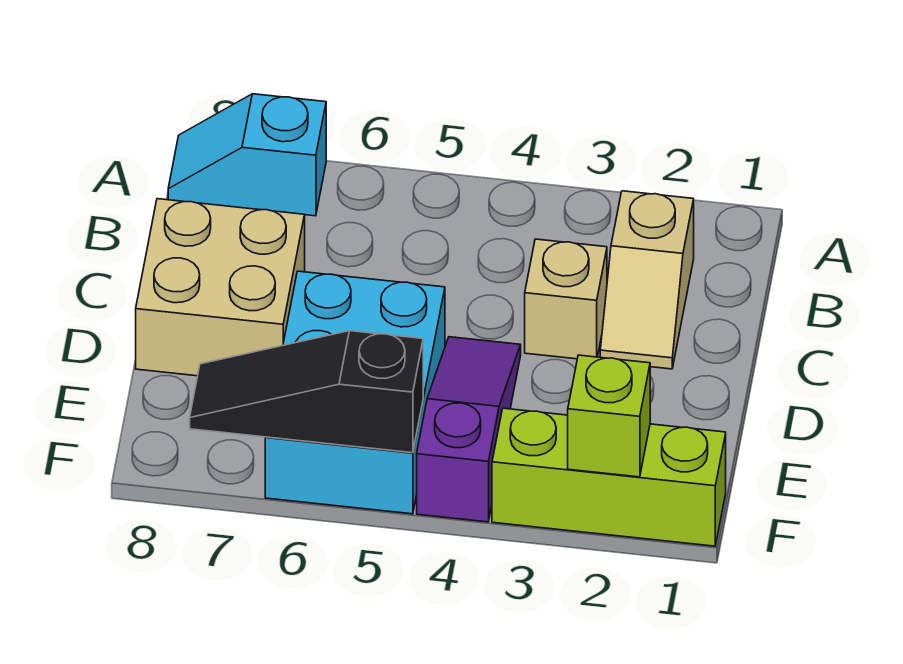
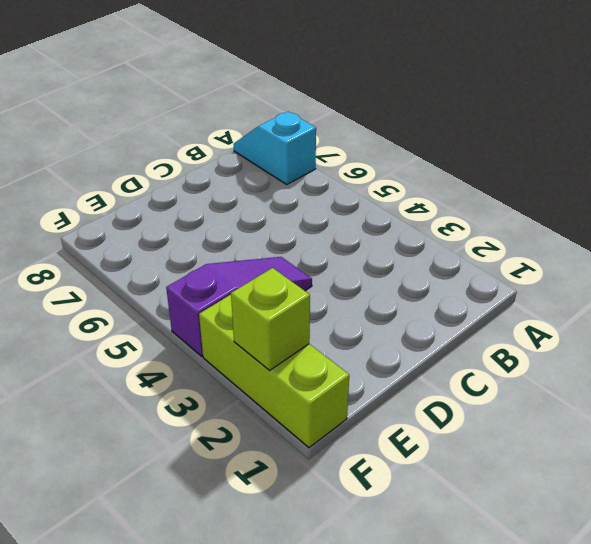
none -> tan slope B2:C2 level 1 top B
none -> tan brick C3 level 1

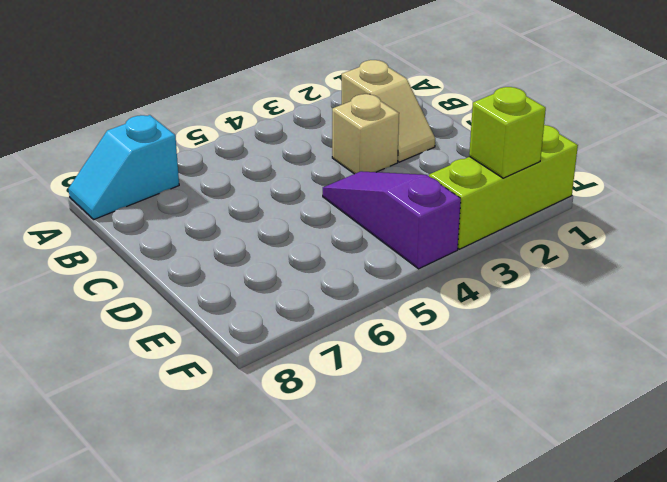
none -> tan brick C7:D8 level 1
none -> cyan brick D5:F6 level 1

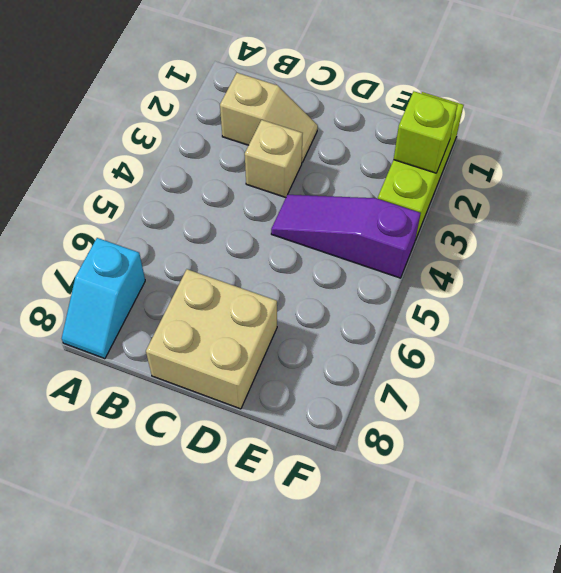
none -> cyan brick D5:F6 level 1
none -> black slope F5:F7 level 2 top 5

